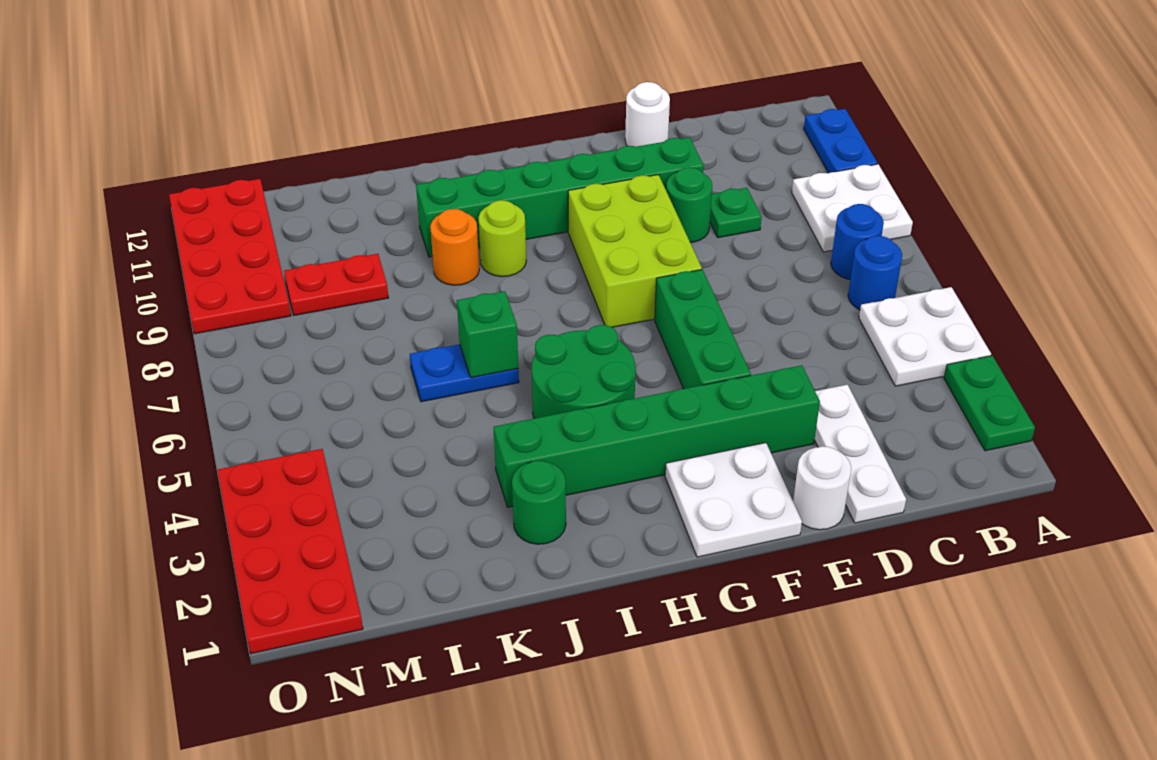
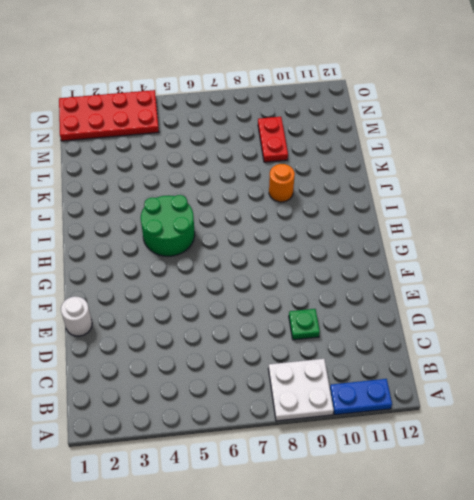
none -> green plate A2:A3 level 1
none -> white plate A4:B5 level 1
none -> blue round brick B6 level 1

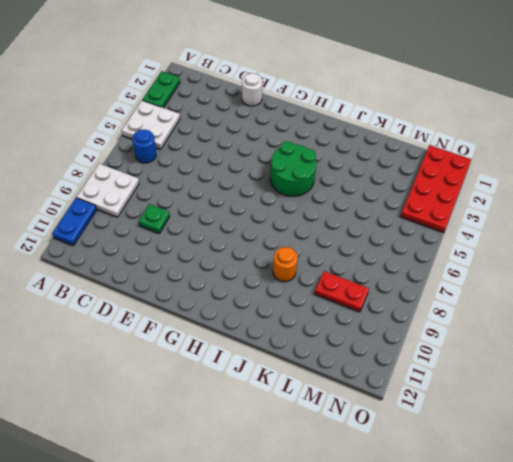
none -> blue round brick B7 level 1
none -> white plate D1:D3 level 1
none -> green brick E3:J3 level 1

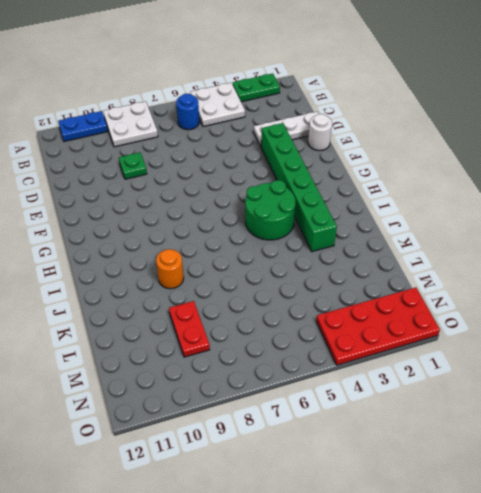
none -> blue round brick B7 level 1
none -> green round brick E9 level 1
none -> green brick E10:J10 level 1

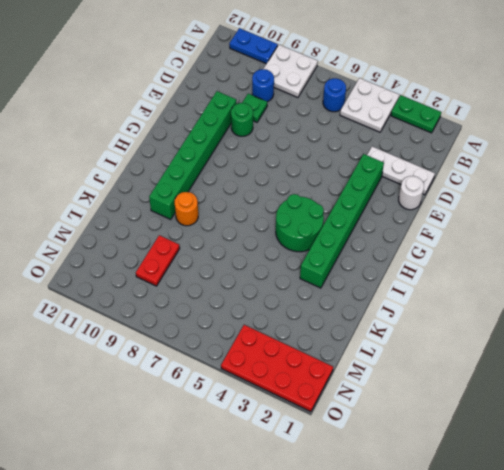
blue round brick C9 level 1 -> blue round brick B7 level 1
none -> white round brick E12 level 1
none -> white plate F1:G2 level 1
none -> green brick F4:F6 level 1

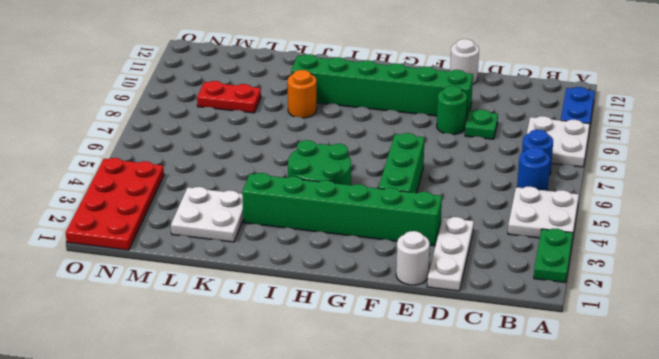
white plate K2:L3 level 1 -> white plate F1:G2 level 1
none -> lime brick F7:G9 level 1
none -> lime round brick I9 level 1
none -> green round brick J2 level 1

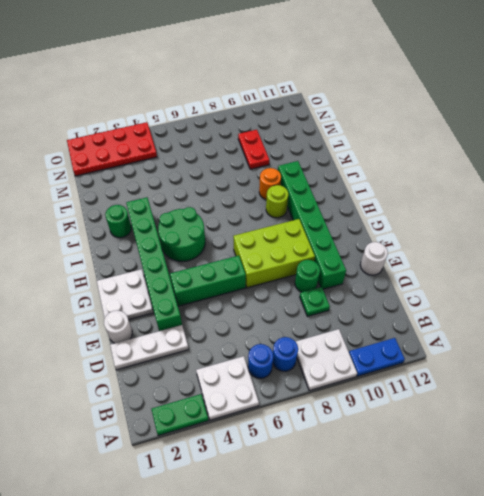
none -> blue plate J6:K6 level 1
none -> red plate N9:O12 level 1
none -> green brick J6 level 2

